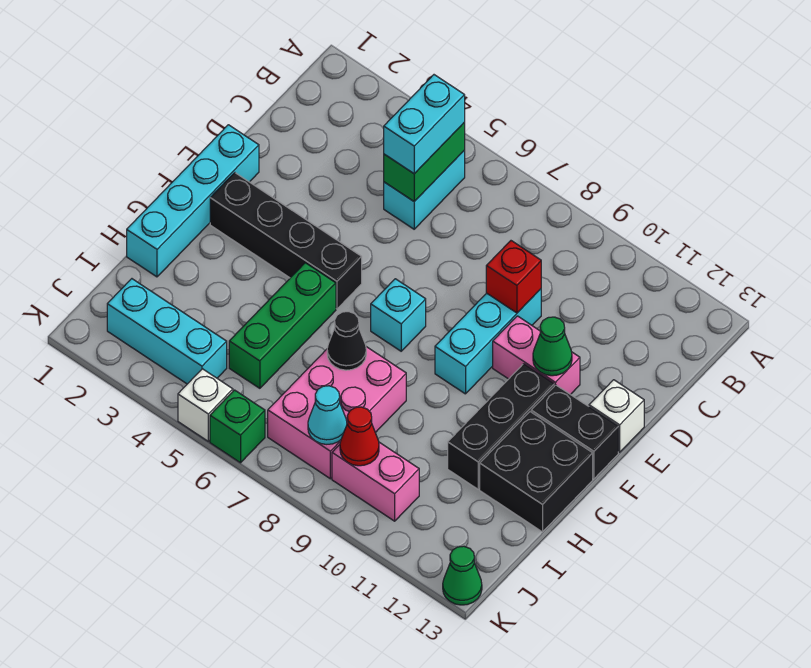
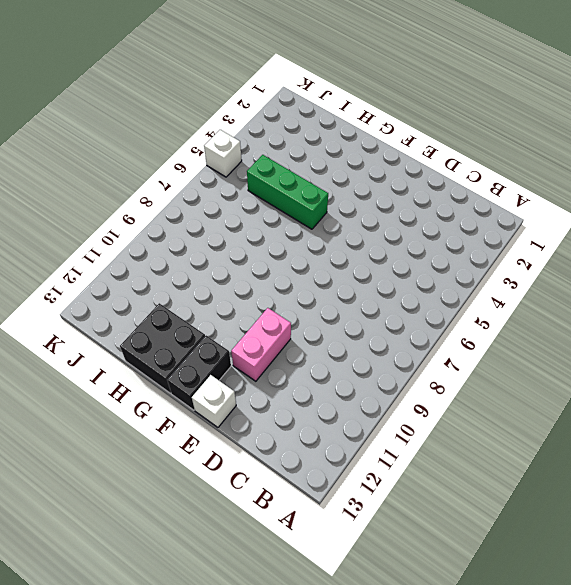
none -> cyan brick B5:C5 level 1
none -> cyan brick D9:F9 level 1
none -> cyan brick E1:H1 level 1

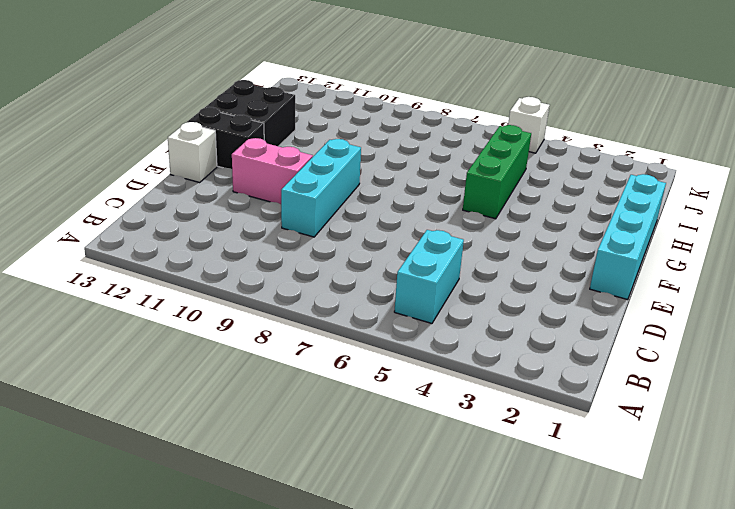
none -> black brick F2:F5 level 1
none -> cyan brick F7 level 1
none -> black brick F11:H11 level 1

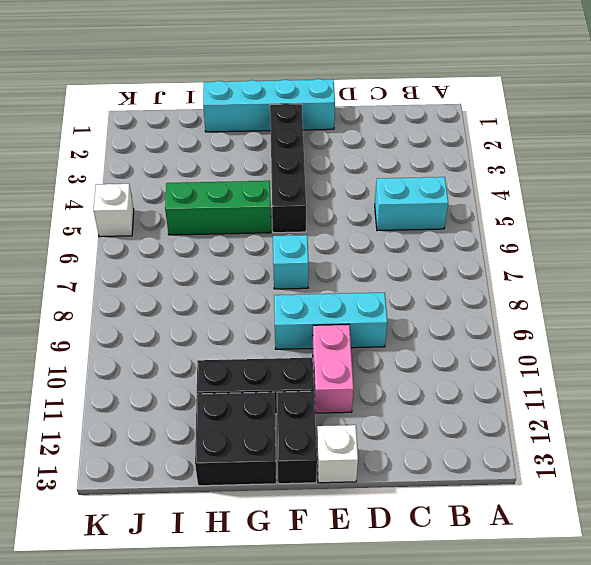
none -> pink brick H7:J8 level 1
none -> cyan brick J2:J4 level 1
none -> pink brick J9:J10 level 1

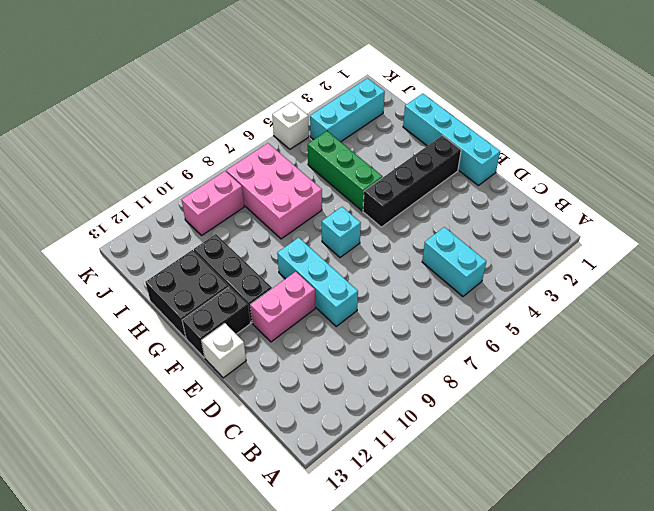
none -> green brick K6 level 1
none -> green cone K13 level 1
none -> green brick B5:C5 level 2

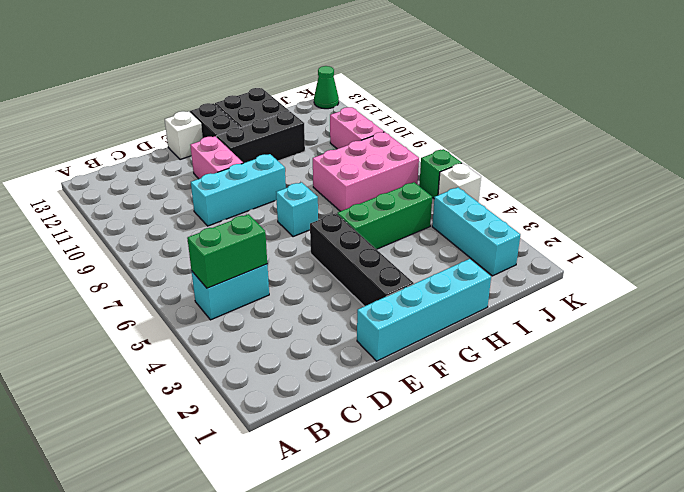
none -> red brick D9 level 2
none -> green cone E11 level 2
none -> black cone H7 level 2

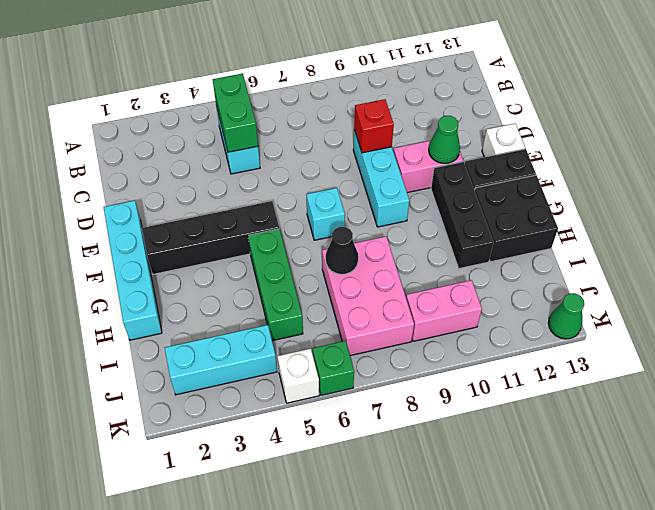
none -> cyan cone J8 level 2
none -> red cone J9 level 2
none -> cyan brick B5:C5 level 3

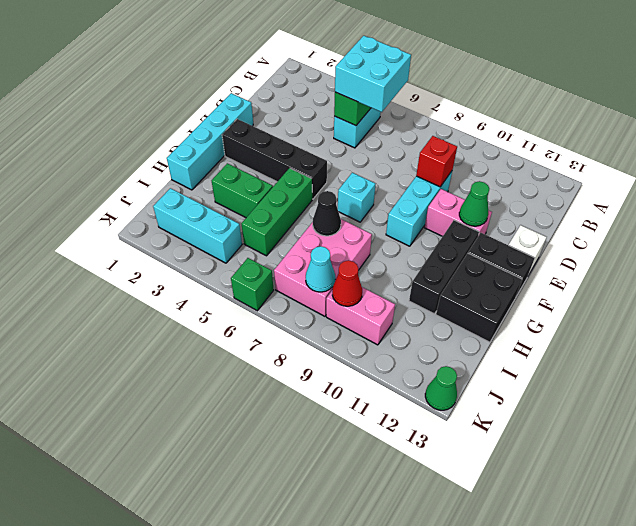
cyan brick B5:C6 level 3 -> cyan brick B5:C5 level 3
green brick H3:H4 level 1 -> none
none -> white brick K5 level 1

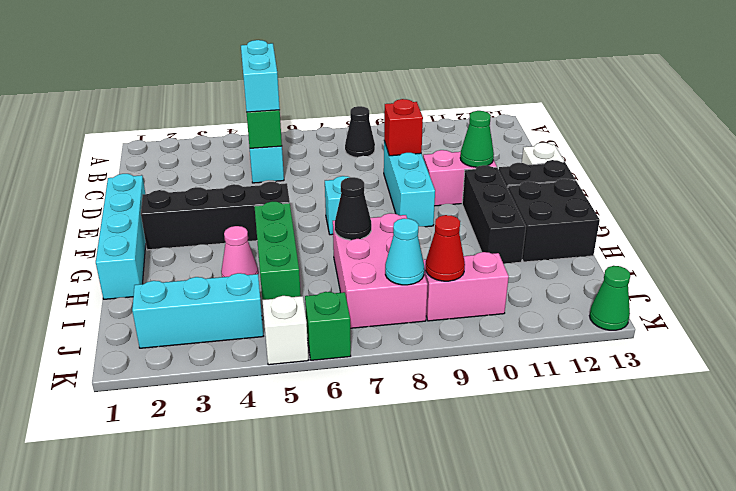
black cone B8 level 1 -> none
pink cone H4 level 1 -> none

